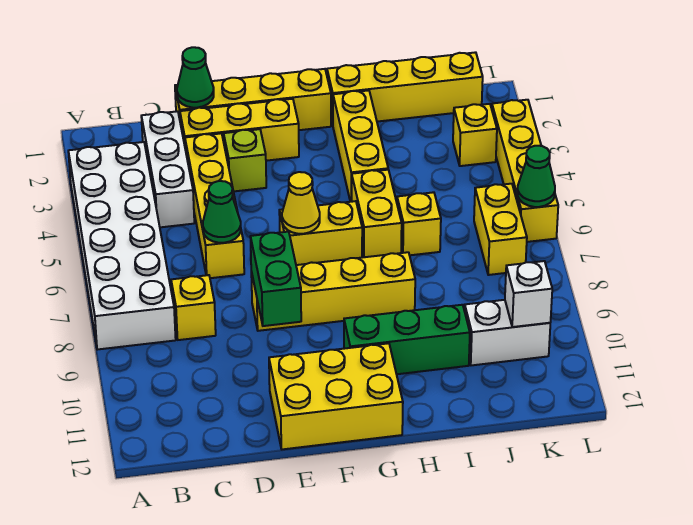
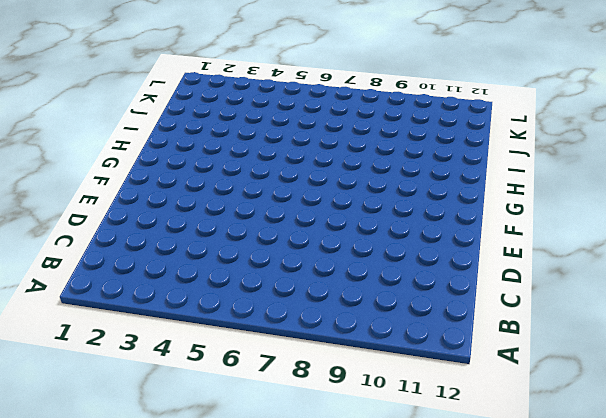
none -> white brick A3:B8 level 1
none -> white brick C2:C4 level 1
none -> yellow brick C8 level 1

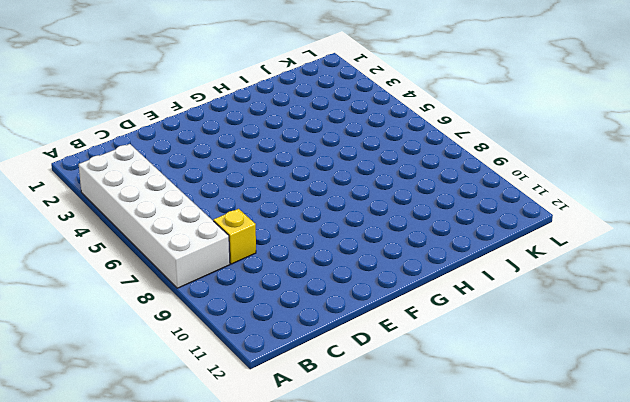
none -> white brick C2:C4 level 1
none -> yellow brick D1:G1 level 1
none -> yellow brick D2:F2 level 1

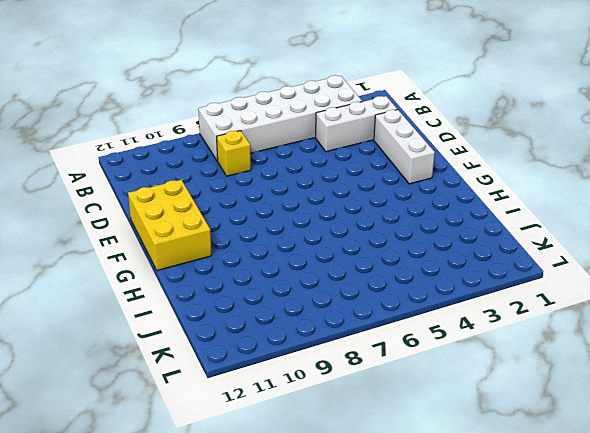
white brick D2:F2 level 1 -> yellow brick D2:F2 level 1
none -> yellow brick D1:G1 level 1
none -> yellow brick D3:D6 level 1
none -> lime brick E3 level 1

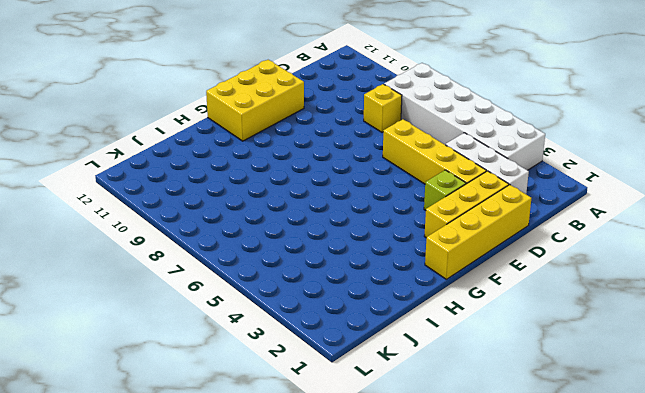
none -> yellow brick E8:H8 level 1
none -> yellow brick F6:G6 level 1
none -> green brick G10:I10 level 1

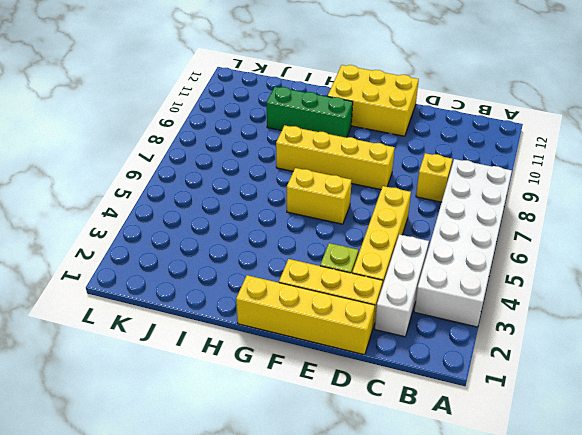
none -> yellow brick H1:K1 level 1
none -> yellow brick H2:H4 level 1
none -> yellow brick H5:H6 level 1

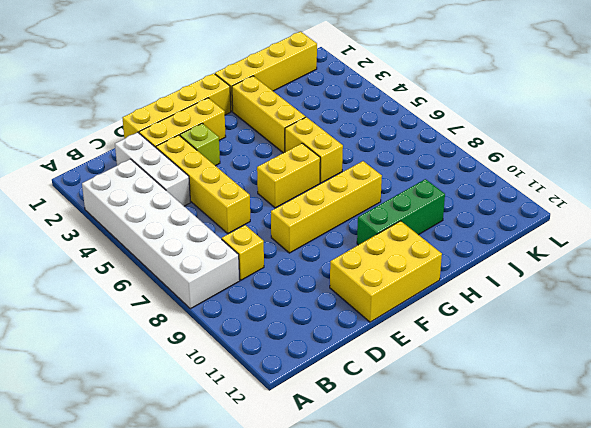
none -> yellow brick I6 level 1
none -> white brick J10:K10 level 1
none -> yellow brick K3 level 1

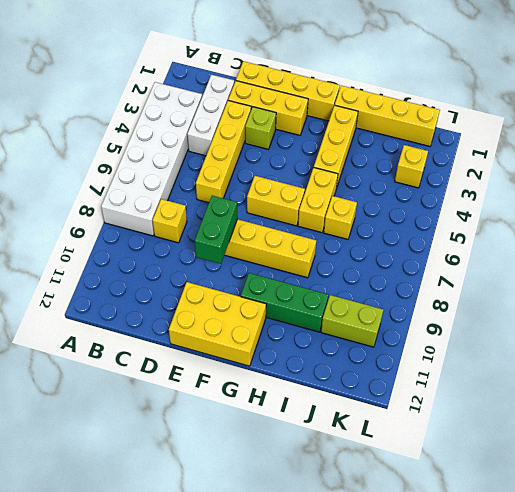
lime brick J10:K10 level 1 -> white brick J10:K10 level 1
none -> yellow brick K6:K7 level 1
none -> yellow brick L3:L6 level 1
none -> green cone D1 level 2

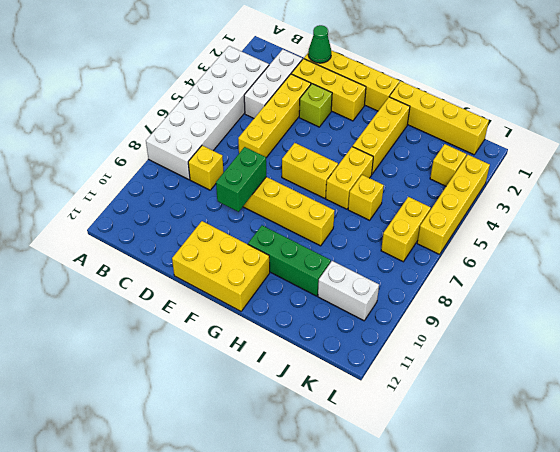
none -> green cone D6 level 2
none -> yellow cone F6 level 2
none -> white brick K10 level 2

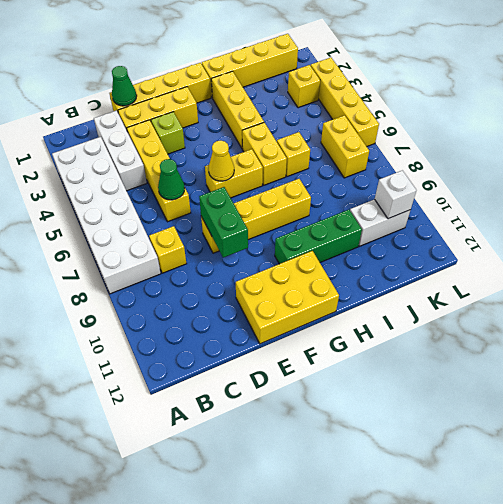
none -> green cone L6 level 2

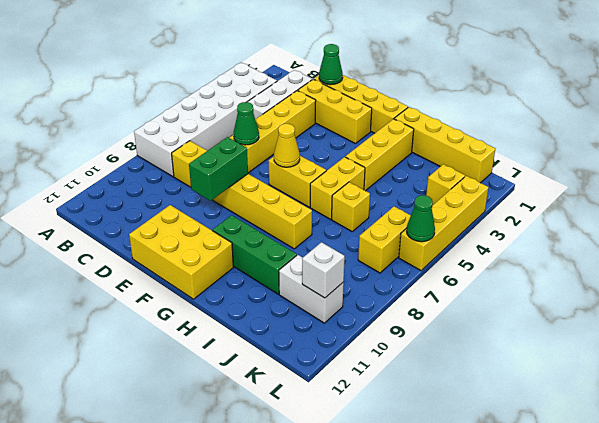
none -> lime brick E3 level 1

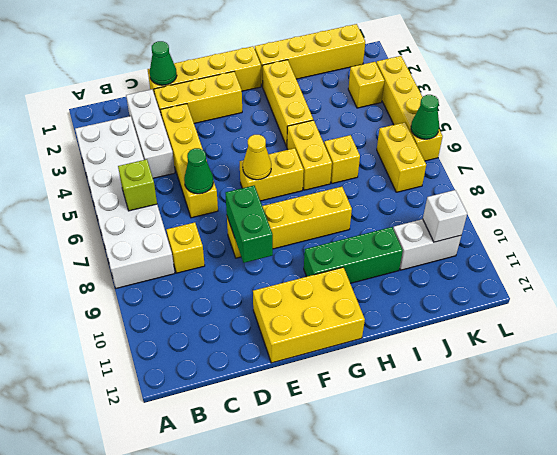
lime brick B6 level 2 -> lime brick E3 level 1

